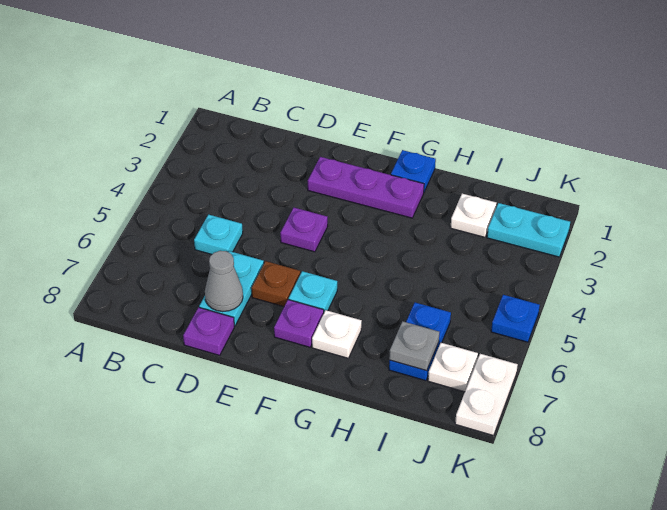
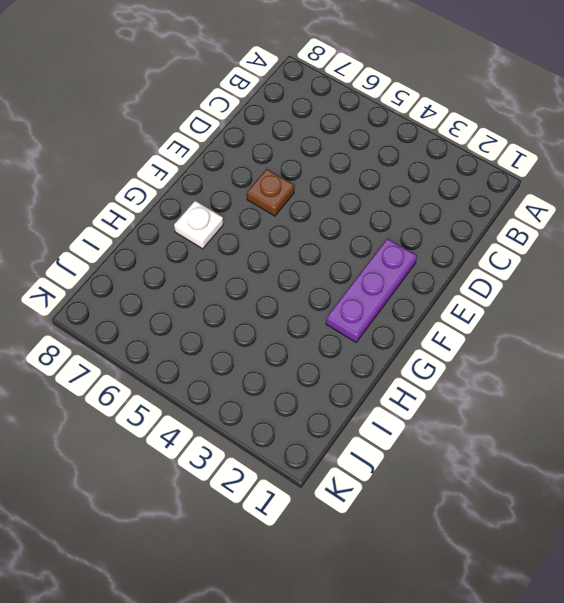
none -> cyan plate C5 level 1
none -> cyan plate D6:D7 level 1
none -> purple plate D8 level 1

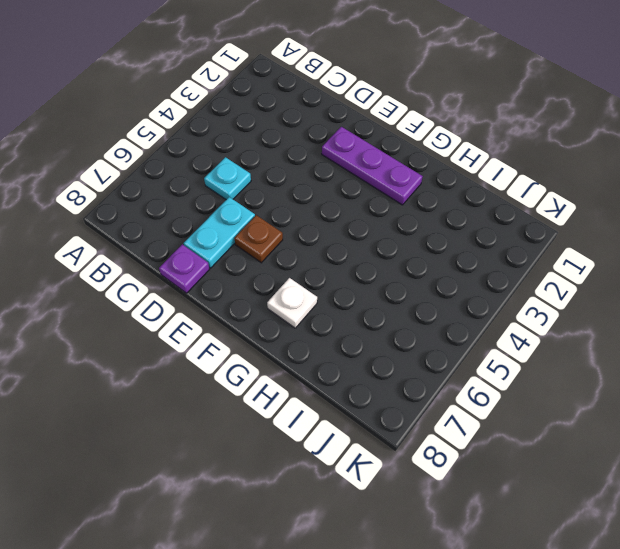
none -> purple plate E4 level 1
none -> cyan plate F6 level 1
none -> purple plate F7 level 1

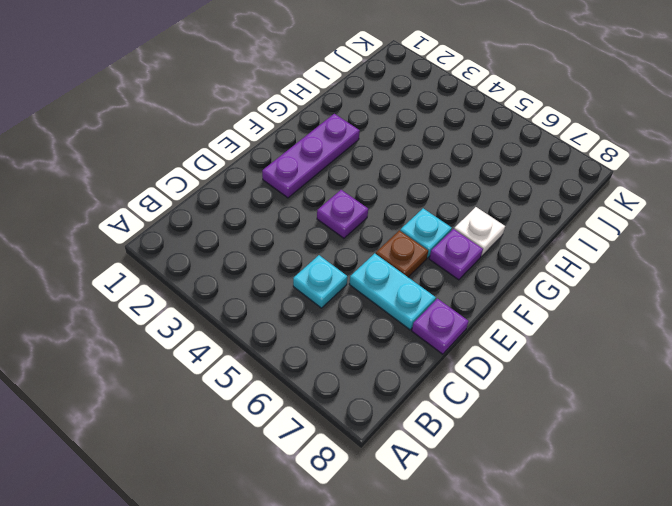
none -> blue plate G1 level 1
none -> white plate I2 level 1
none -> blue plate I6:I7 level 1

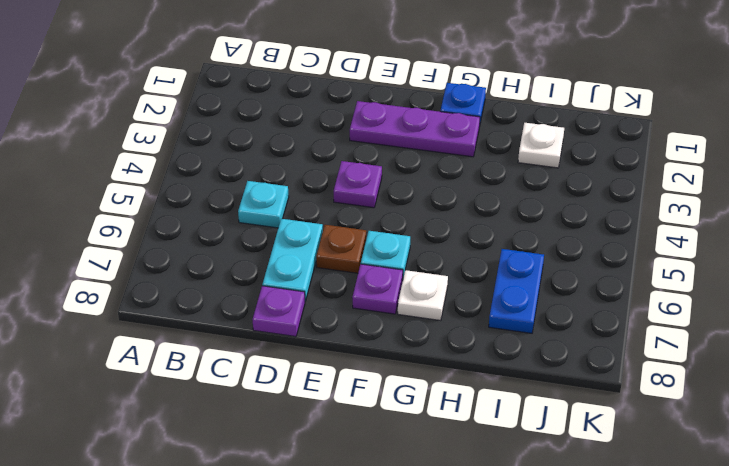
none -> cyan plate J2:K2 level 1
none -> white plate J7 level 1
none -> blue plate K5 level 1

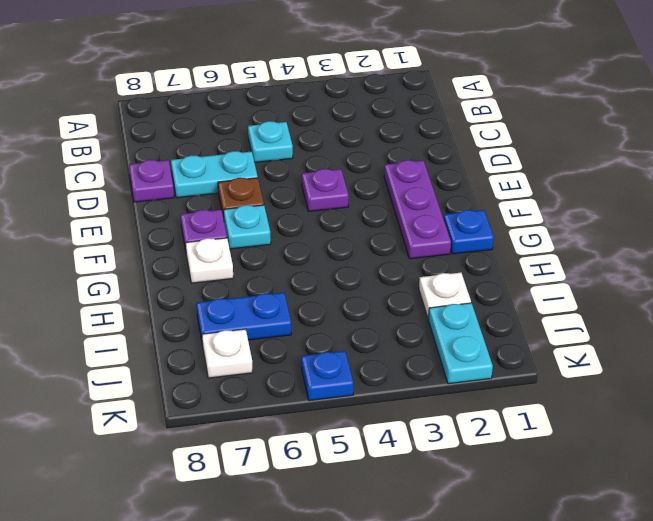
none -> white plate K7:K8 level 1
none -> grey cone D7 level 2
none -> grey plate I7 level 2

